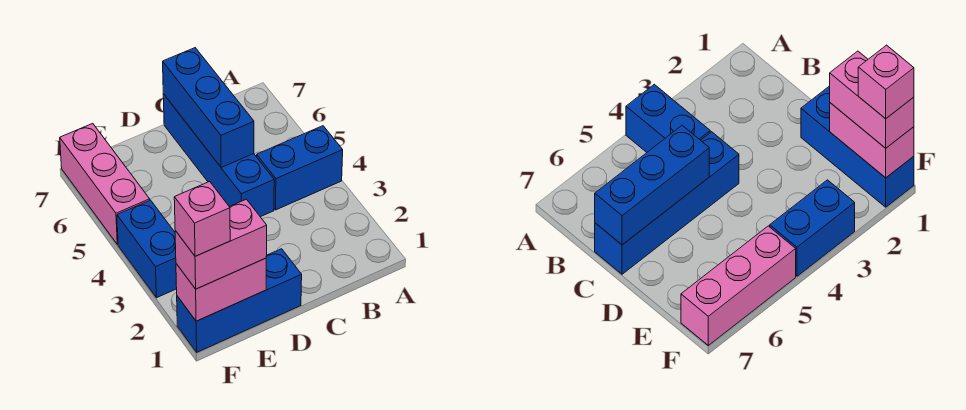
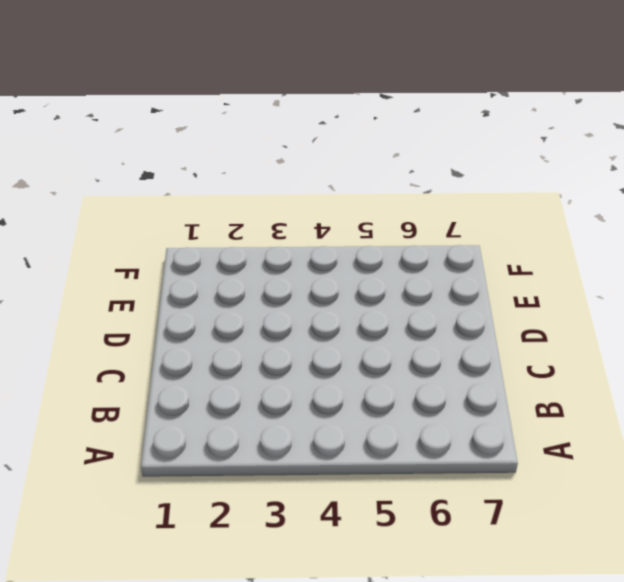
none -> blue brick A4:B4 level 1
none -> blue brick C4:C7 level 1

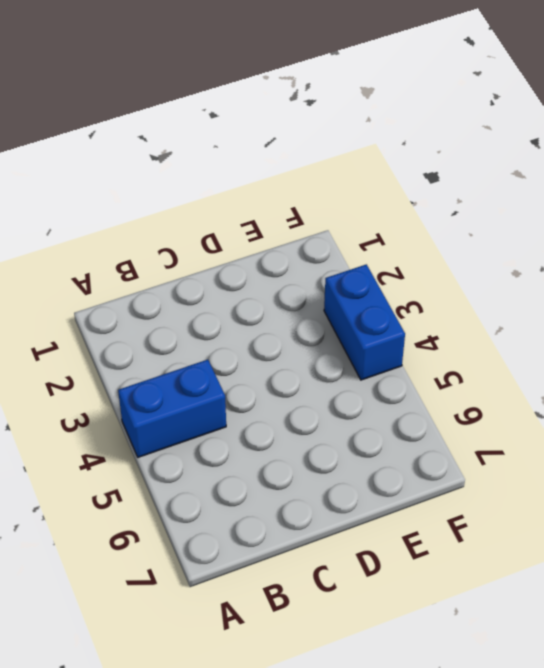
none -> blue brick C4:C7 level 1
none -> blue brick D1:F1 level 1

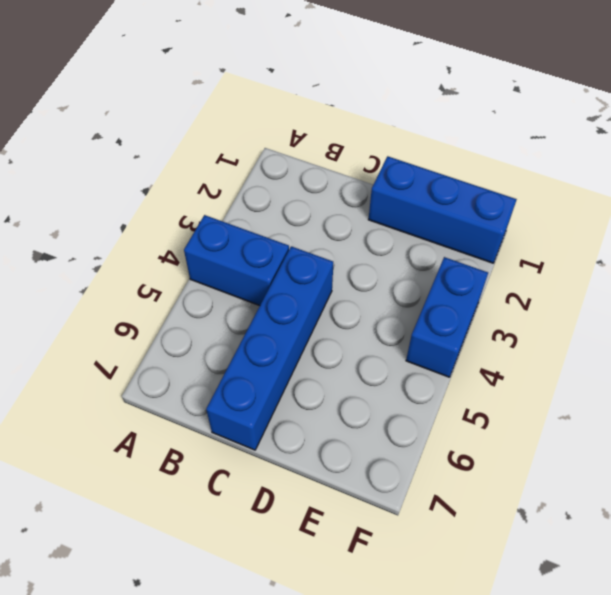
none -> pink brick F5:F7 level 1
none -> blue brick C5:C7 level 2

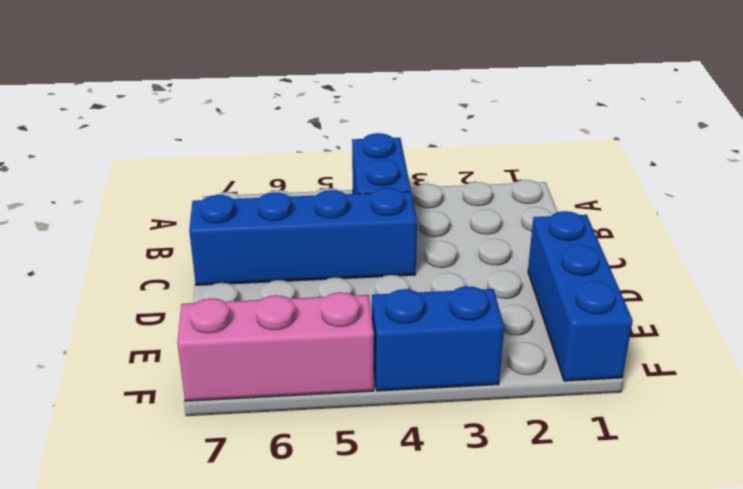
none -> blue brick C5:C7 level 2
none -> pink brick E1:F1 level 2

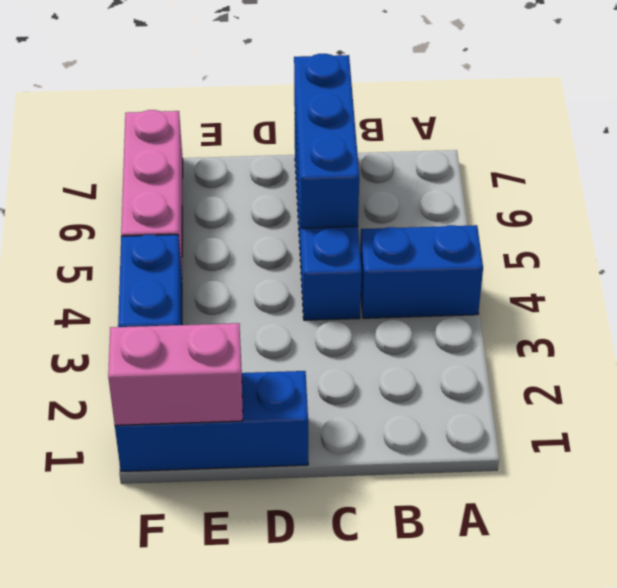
none -> pink brick E1:F1 level 3
none -> pink brick F1 level 4

